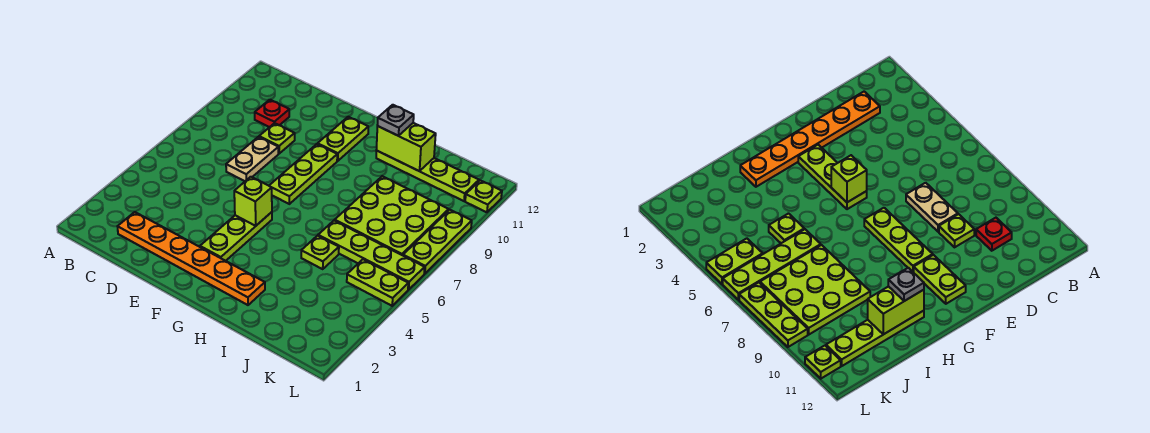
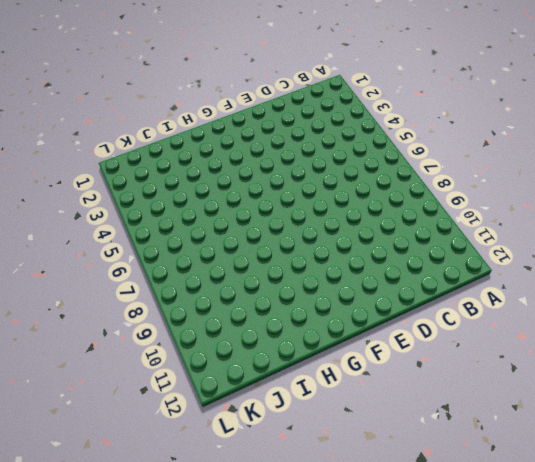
none -> orange plate C2:H2 level 1
none -> red plate C10 level 1
none -> tan plate D7:D8 level 1

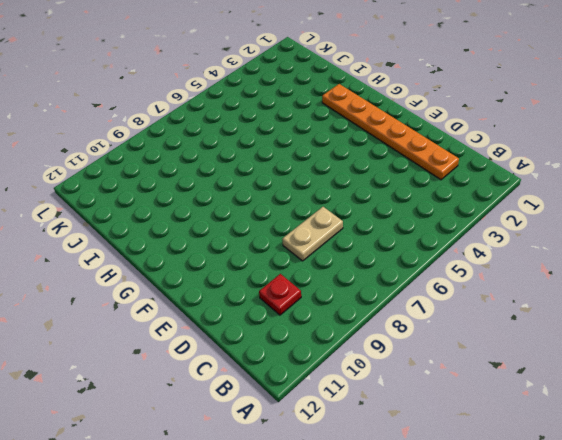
none -> lime plate D9 level 1
none -> lime plate F3:F5 level 1
none -> lime plate F7:F9 level 1

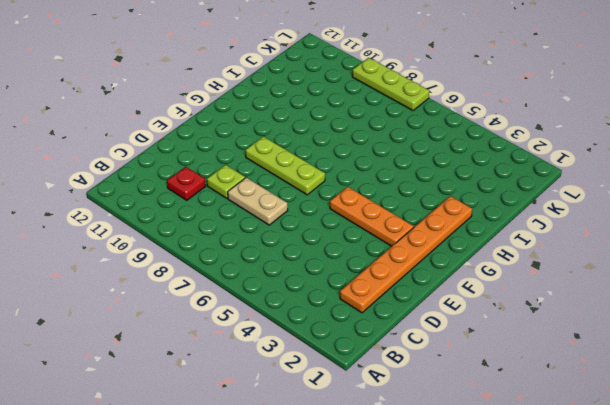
orange plate F3:F5 level 1 -> lime plate F3:F5 level 1
none -> lime plate F10:F11 level 1
none -> lime plate H11:K11 level 1
none -> lime plate I5 level 1

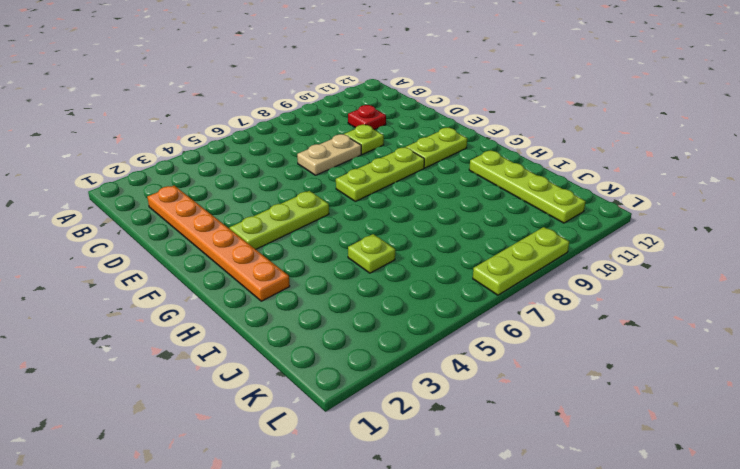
none -> lime plate I6:L6 level 1
none -> lime plate I7:K9 level 1
none -> lime plate K5:L5 level 1

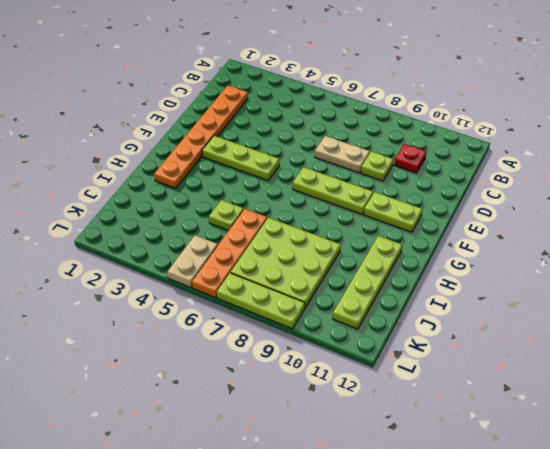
orange plate I6:L6 level 1 -> lime plate I6:L6 level 1
tan plate K5:L5 level 1 -> lime plate K5:L5 level 1
none -> lime plate L11 level 1
none -> lime brick F5 level 2
none -> lime brick H11:I11 level 2

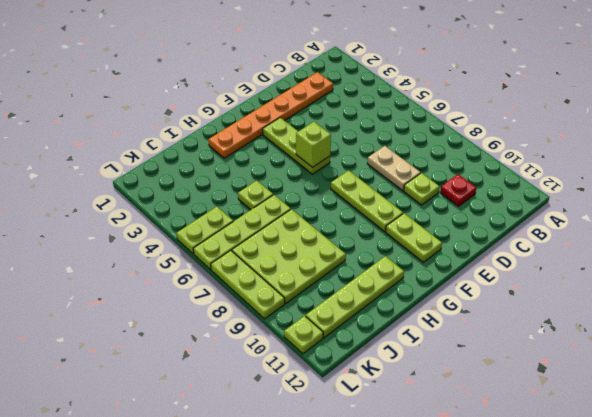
none -> lime brick H11:I11 level 2
none -> grey plate H11 level 3

